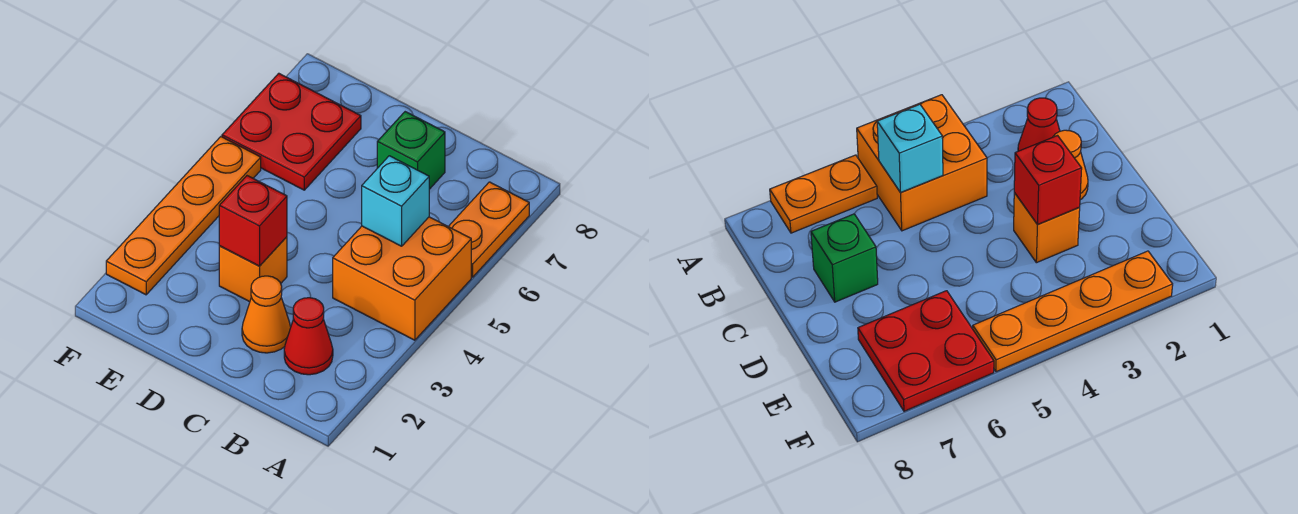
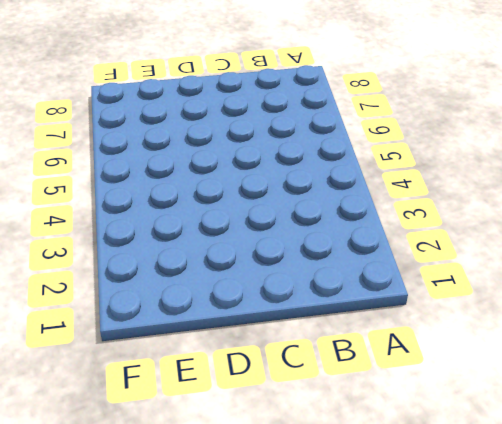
none -> orange brick A4:B5 level 1
none -> orange plate A6:A7 level 1

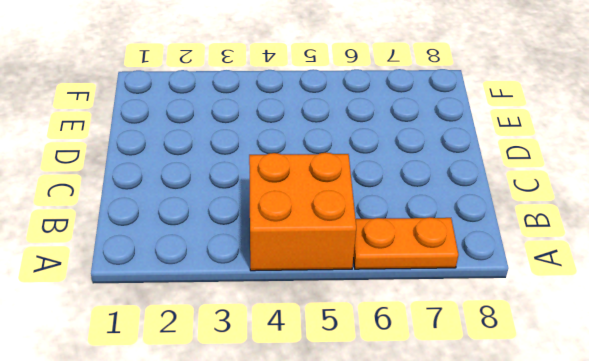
none -> red cone B2 level 1
none -> orange cone C2 level 1

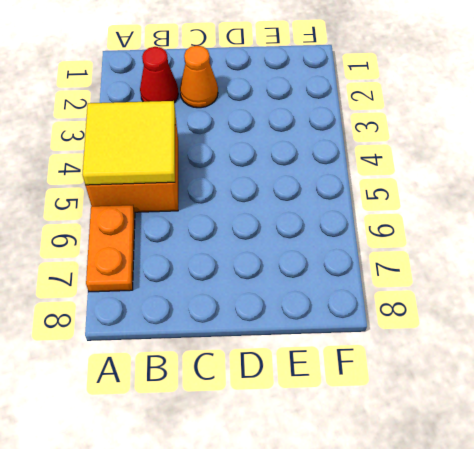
yellow tile A4:B5 level 2 -> cyan brick B5 level 2
none -> green brick C7 level 1
none -> orange brick D3 level 1

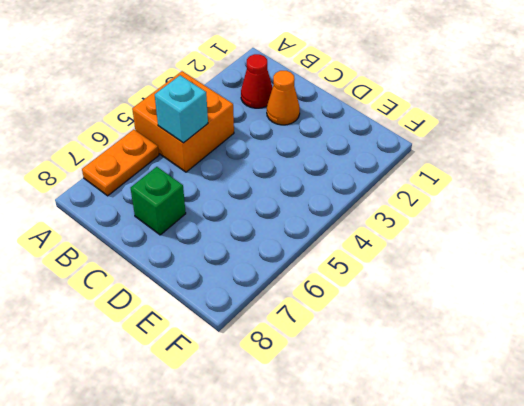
none -> orange brick D3 level 1
none -> red plate E6:F7 level 1

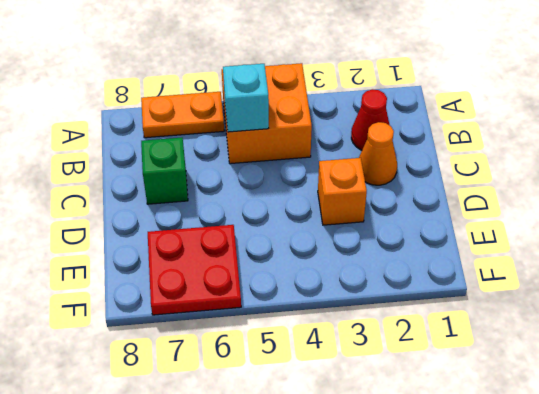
none -> orange plate F2:F5 level 1
none -> red brick D3 level 2

